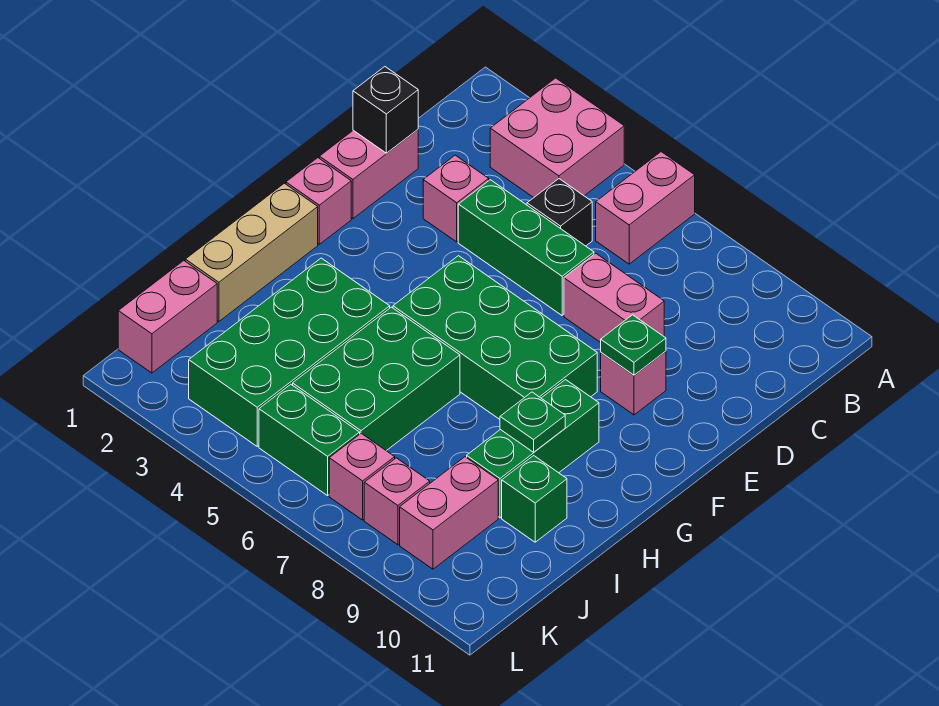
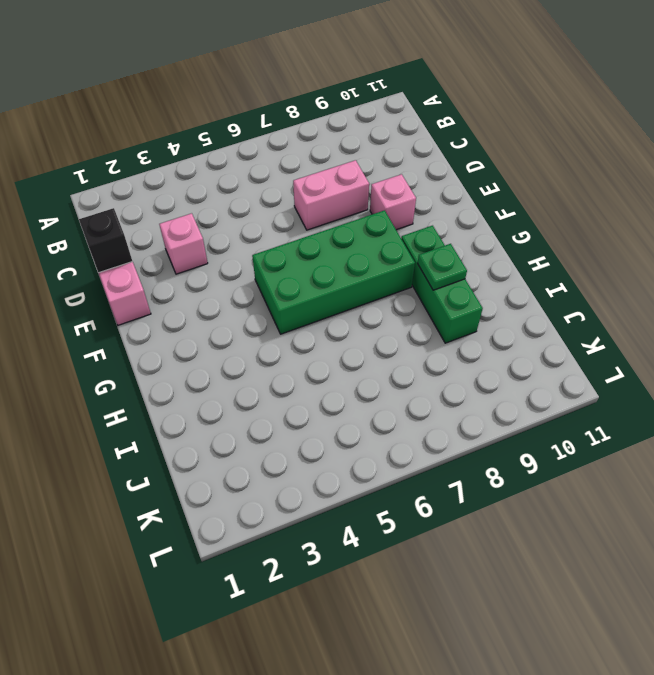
none -> pink brick A3:B4 level 1
none -> pink brick A6:B6 level 1
none -> black brick C5 level 1

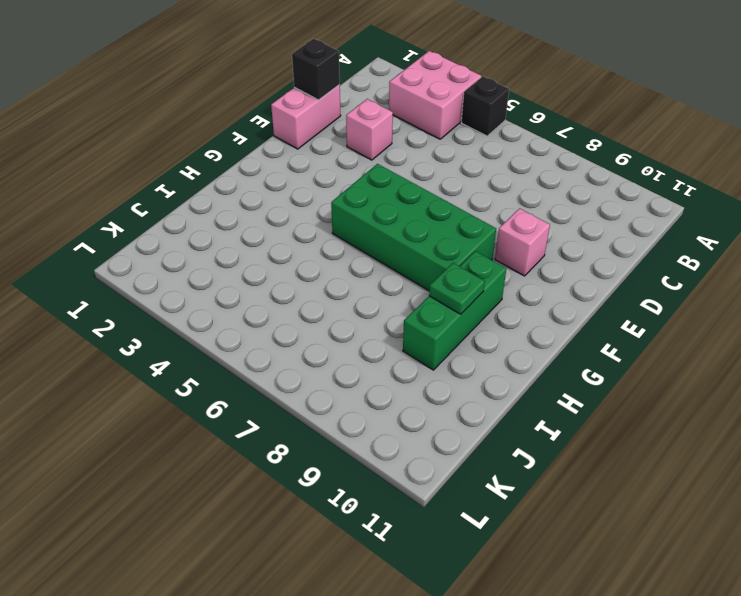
black brick A5 level 1 -> black brick C5 level 1
none -> pink brick A6:B6 level 1
none -> green brick D4:D6 level 1
none -> pink brick D7:D8 level 1

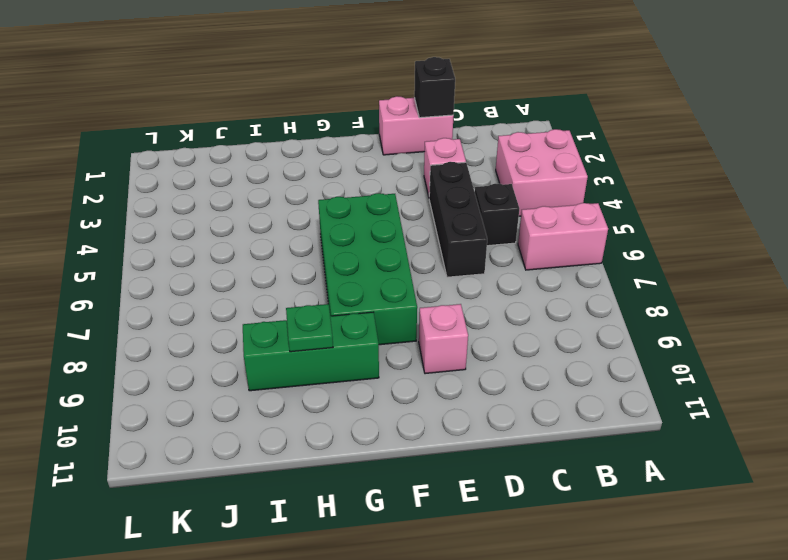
black brick D4:D6 level 1 -> green brick D4:D6 level 1
none -> pink brick D7:D8 level 1
none -> pink brick F1 level 1
none -> tan brick G1:I1 level 1

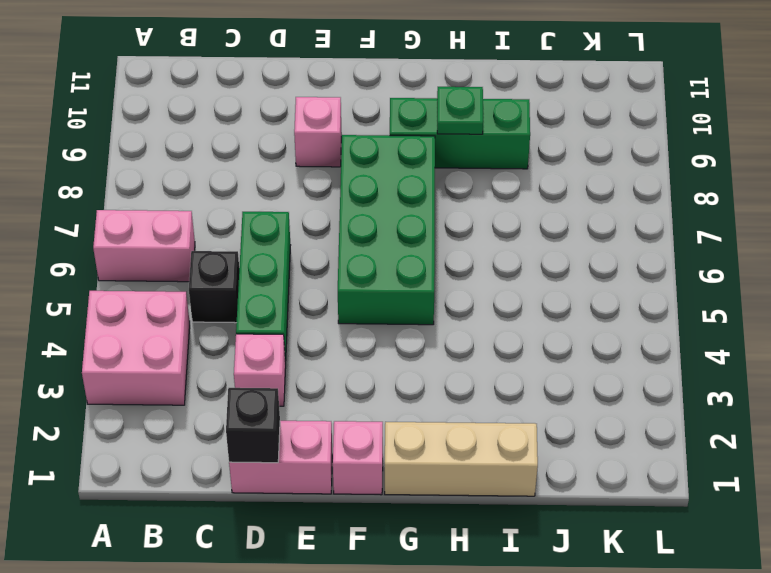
none -> pink brick D7:D8 level 1
none -> green brick H3:K4 level 1
none -> green brick H5:J6 level 1

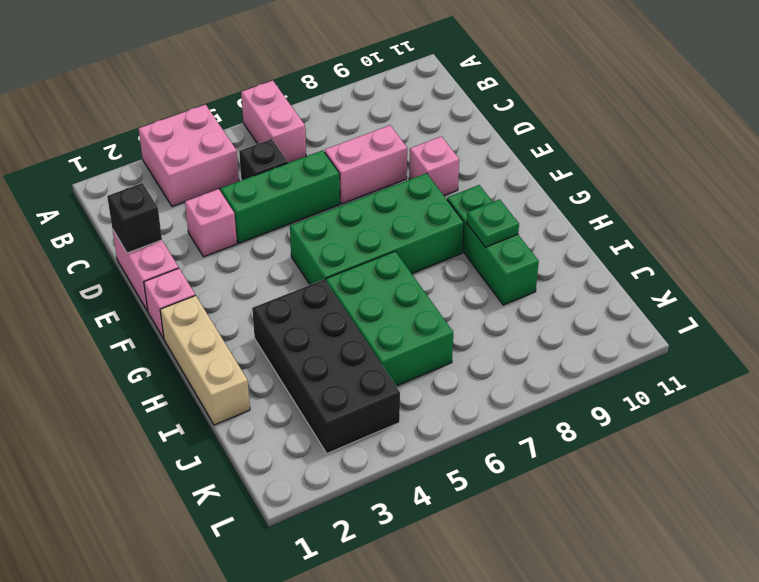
black brick H3:K4 level 1 -> green brick H3:K4 level 1
none -> green brick I10 level 1
none -> pink brick J1:K1 level 1
none -> pink brick J9:K9 level 1

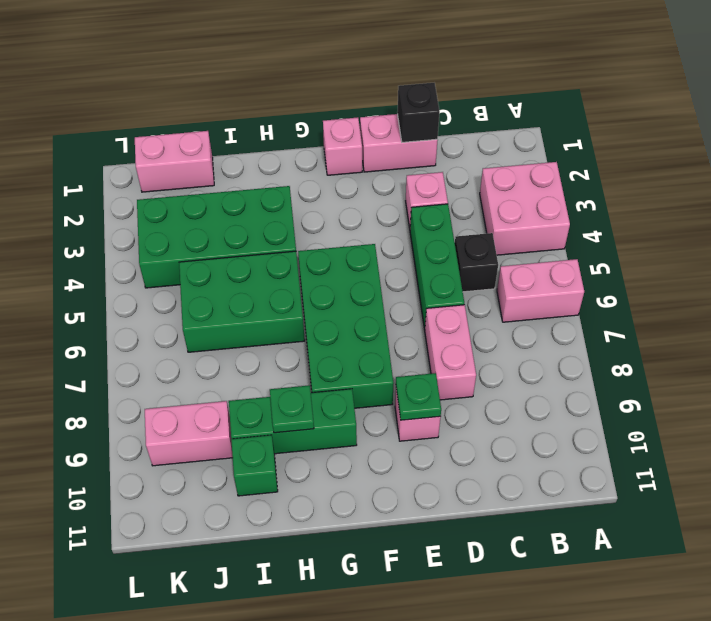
none -> tan brick G1:I1 level 1
none -> green brick K5:K6 level 1
none -> pink brick K7 level 1

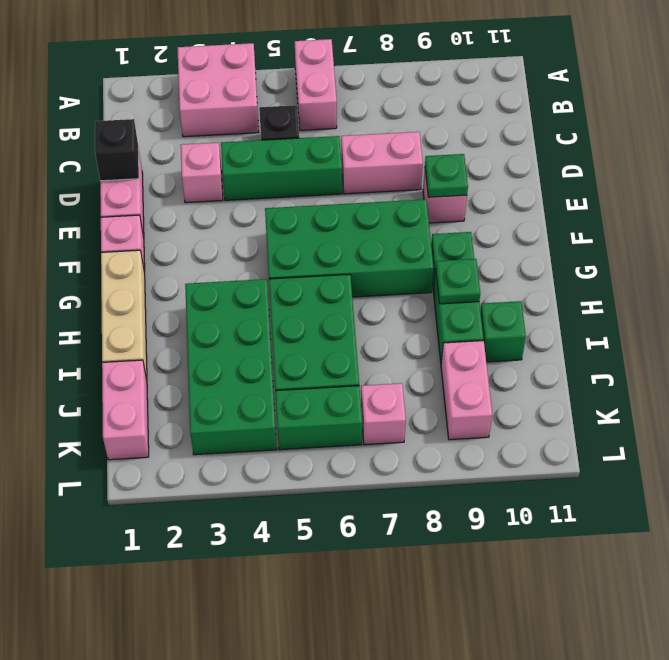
none -> pink brick K8 level 1

